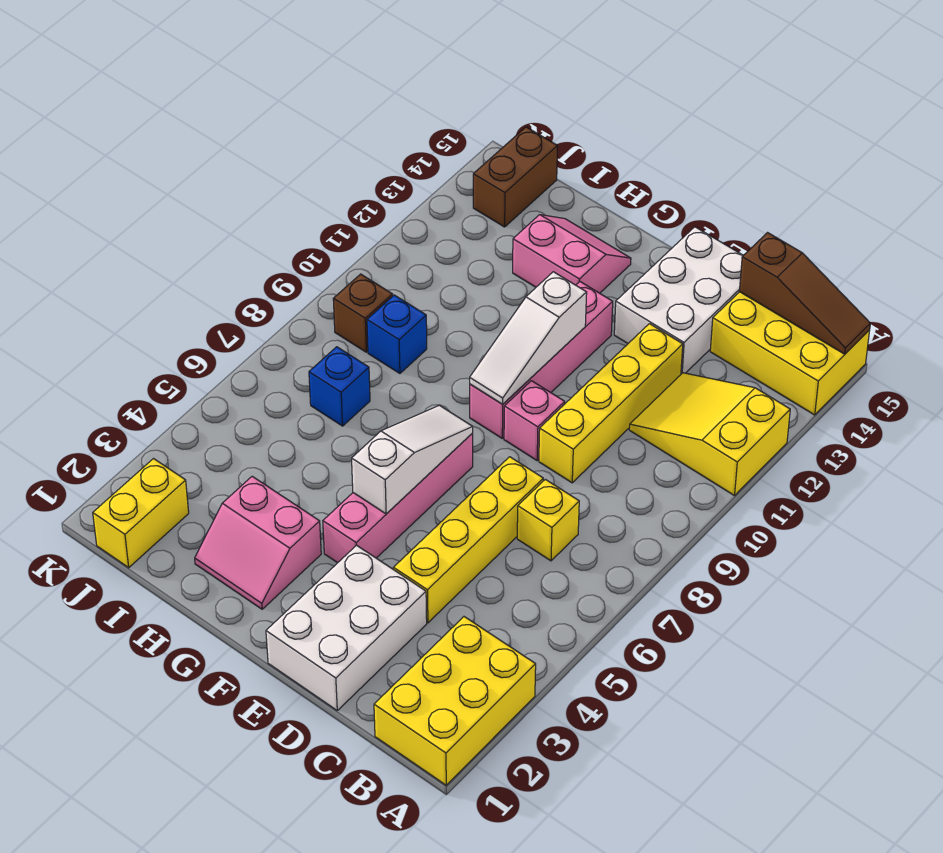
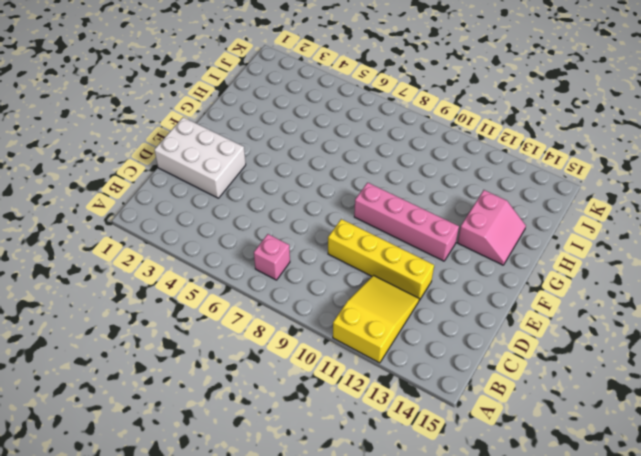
pink brick B7 level 1 -> pink brick E9 level 1
none -> yellow brick A1:B3 level 1
none -> yellow brick A14:C15 level 1
none -> yellow brick C7 level 1

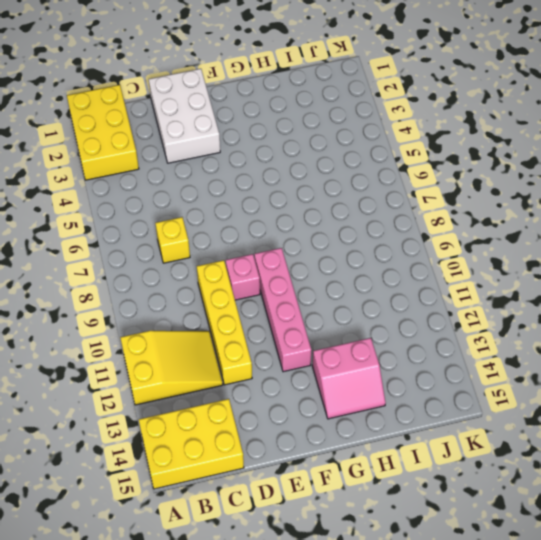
none -> yellow brick D4:D7 level 1
none -> white brick D13:E15 level 1
none -> pink brick F4:F7 level 1

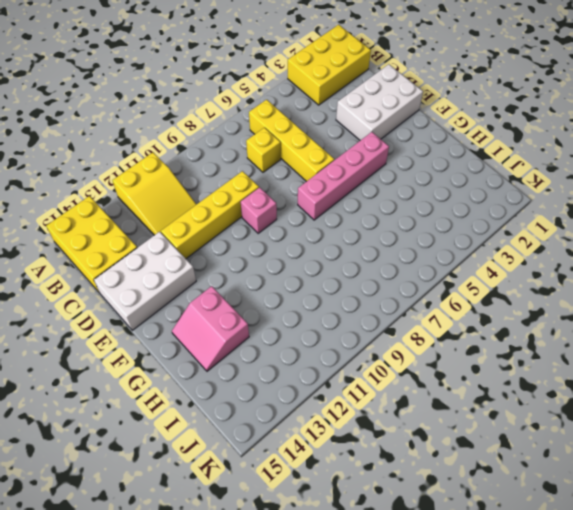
yellow brick B6:E6 level 1 -> yellow brick D4:D7 level 1
none -> pink brick F9:F12 level 1
none -> pink slope G2:H3 level 1 top 3
none -> blue brick I7 level 1

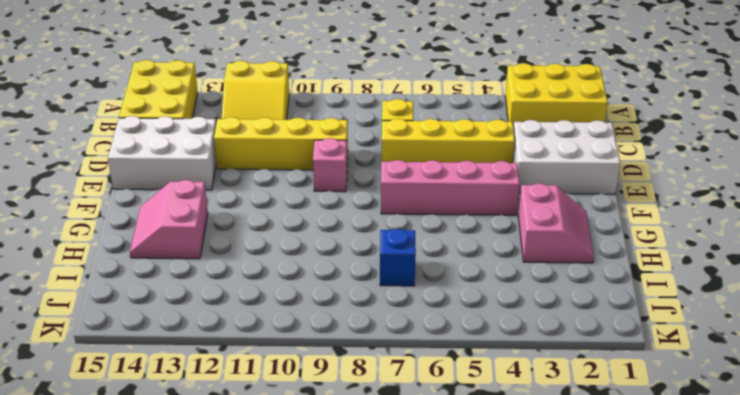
none -> pink brick F9:F12 level 1
none -> blue brick I9 level 1
none -> yellow brick J1:J2 level 1

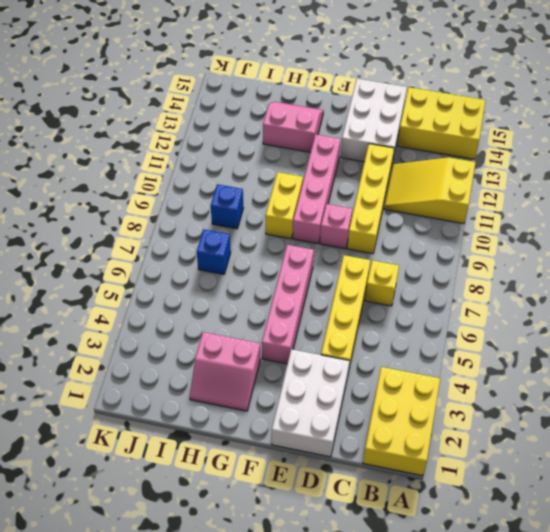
yellow brick G9:G10 level 1 -> yellow brick J1:J2 level 1
none -> brown brick J9 level 1
none -> brown brick J14:J15 level 1
none -> brown slope A15:C15 level 2 top C

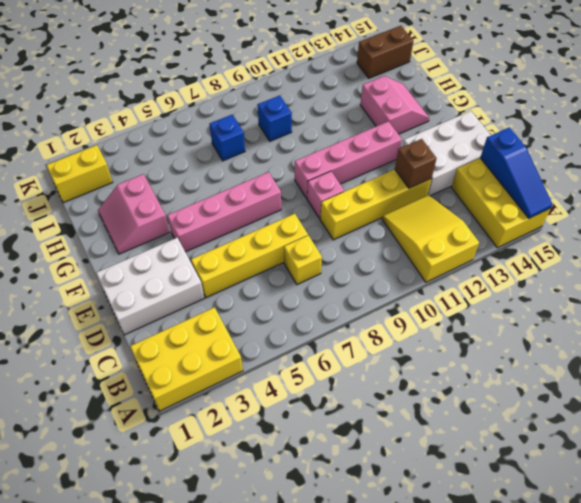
blue slope A15:C15 level 2 top C -> brown slope A15:C15 level 2 top C
brown brick D12 level 2 -> brown brick J9 level 1
none -> white slope F5:F7 level 2 top 5
none -> white slope F9:F11 level 2 top 11

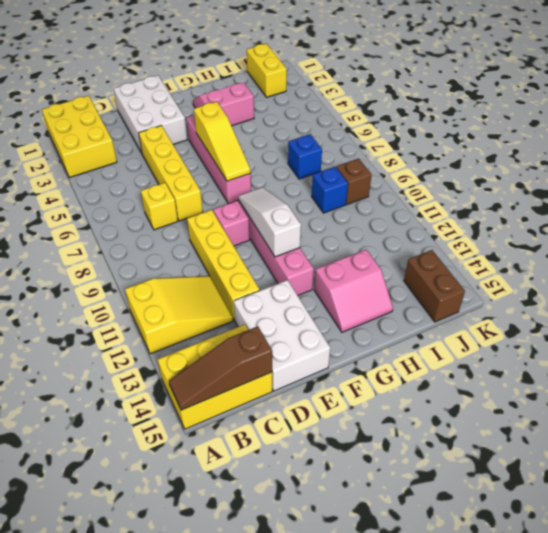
yellow slope F5:F7 level 2 top 5 -> white slope F5:F7 level 2 top 5

